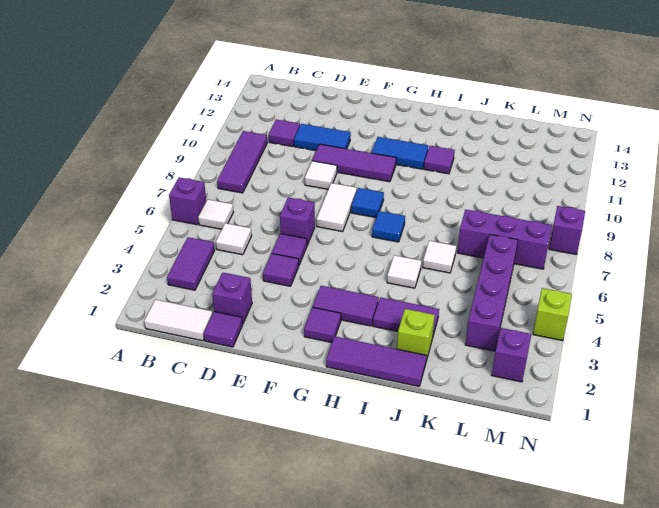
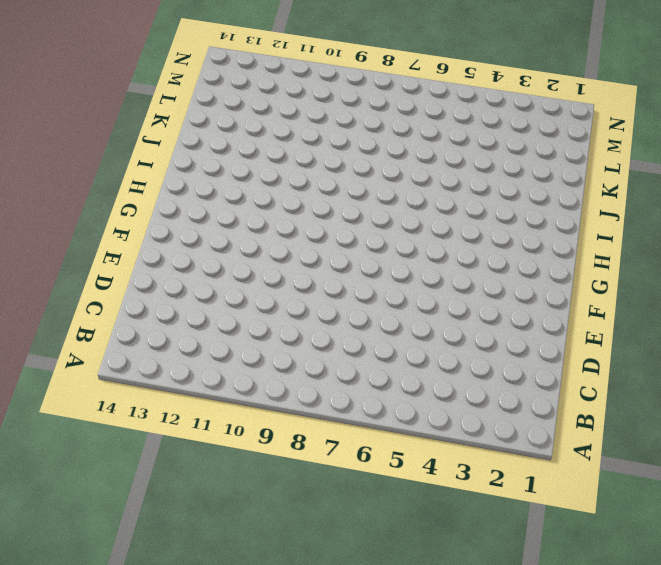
none -> purple brick A6 level 1
none -> white tile B1:C1 level 1
none -> purple tile B3:B4 level 1
none -> white tile B6 level 1

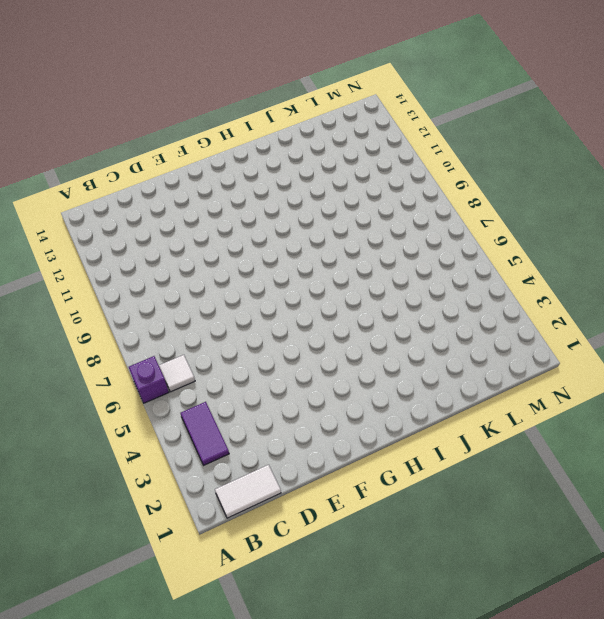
none -> purple tile B8:B10 level 1
none -> white tile C5 level 1
none -> purple tile C11 level 1
none -> purple tile D1 level 1

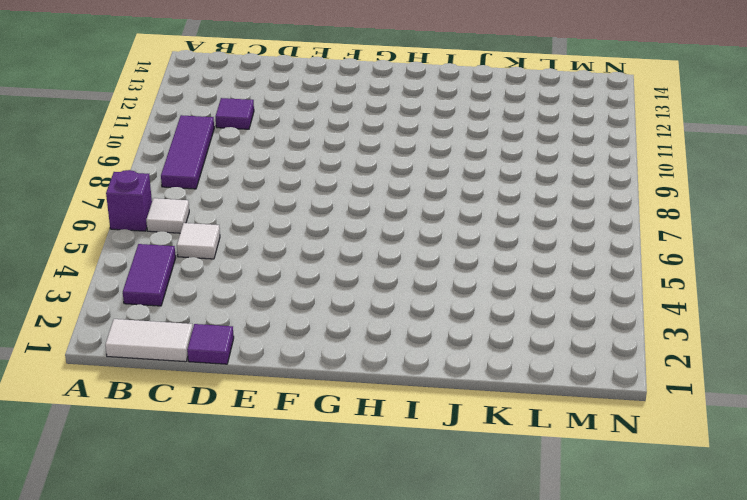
none -> purple brick D2 level 1
none -> blue tile D11:E11 level 1
none -> purple tile E4 level 1
none -> purple tile E5 level 1

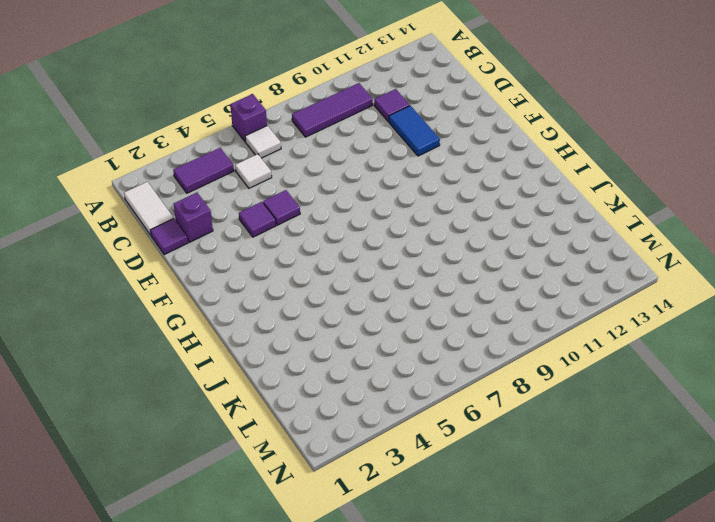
none -> purple brick E6 level 1
none -> white tile E9 level 1
none -> purple tile E10:G10 level 1
none -> white tile F7:F8 level 1

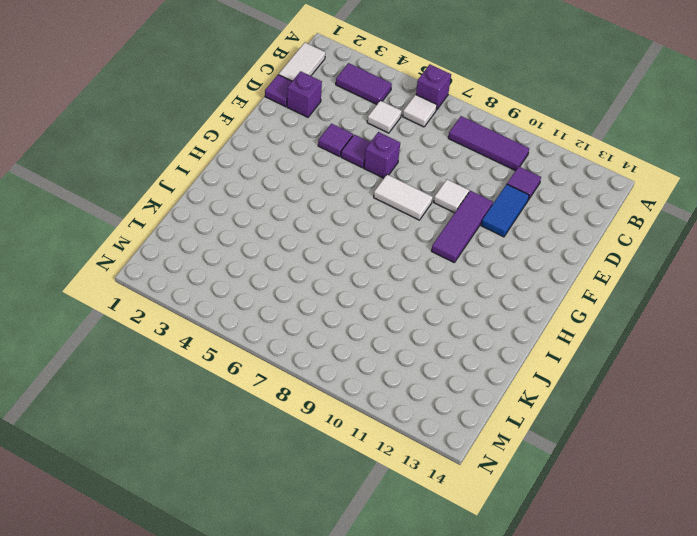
none -> purple tile G2 level 1
none -> purple tile G3:H3 level 1
none -> blue tile G8 level 1
none -> blue tile G11:H11 level 1

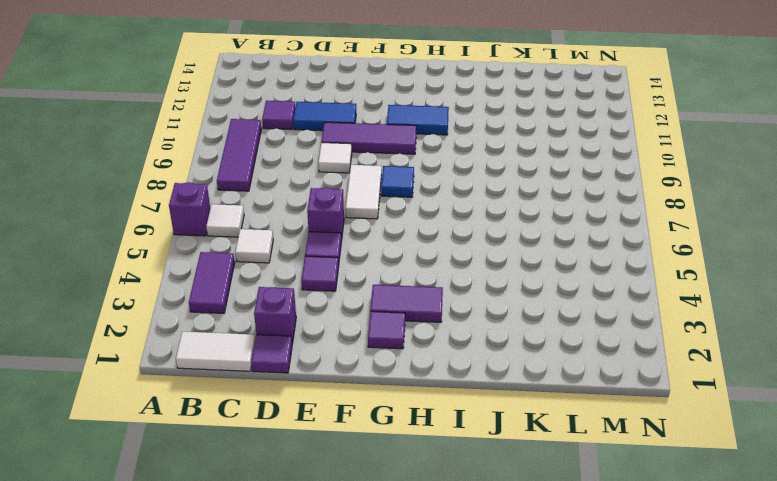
none -> purple tile H1:J1 level 1
none -> blue tile H7 level 1
none -> purple tile I3:J3 level 1
none -> white tile I5 level 1

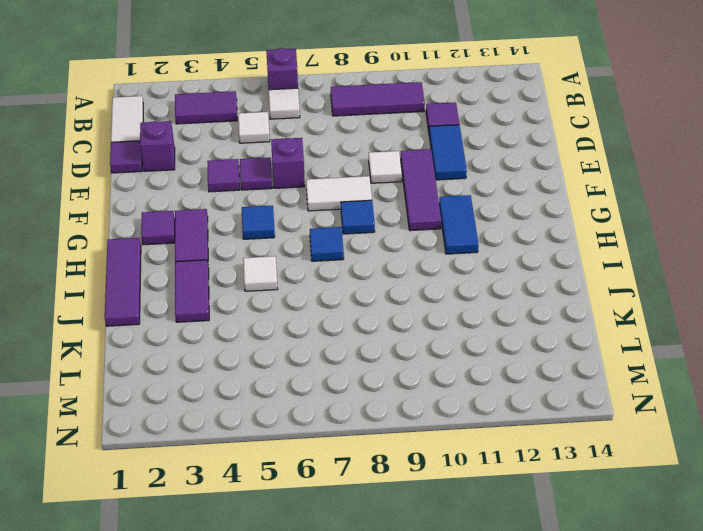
blue tile G5 level 1 -> none
none -> purple tile I11 level 1
none -> lime brick J2 level 1
none -> white tile J6 level 1
none -> purple brick K7:M7 level 1

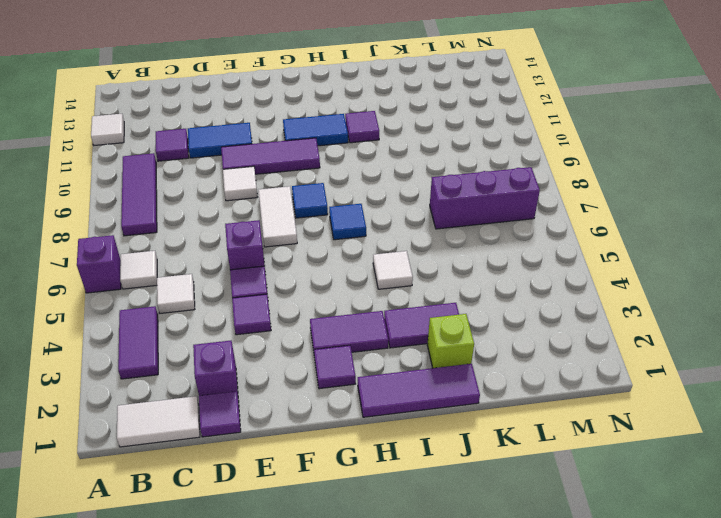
white tile A12 level 1 -> white tile J6 level 1
none -> purple brick L3:L6 level 1
none -> purple brick M2 level 1
none -> lime brick N4 level 1
none -> purple brick N8 level 1

